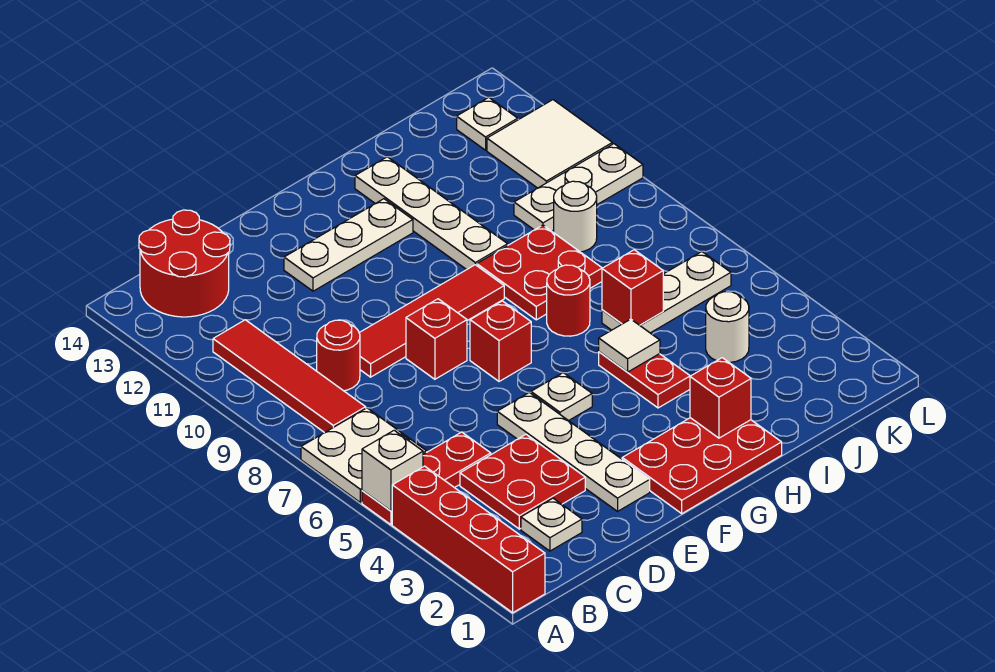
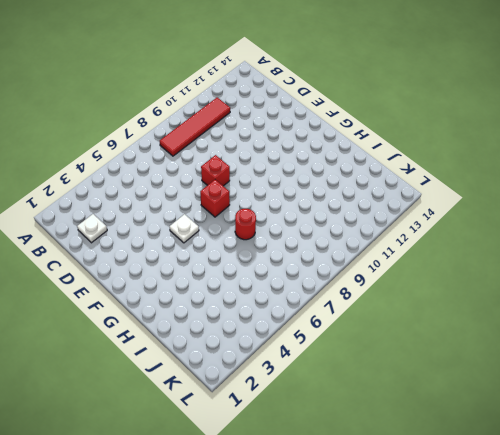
none -> red brick A1:A4 level 1
none -> red plate A5:C5 level 1
none -> white plate A6:B7 level 1

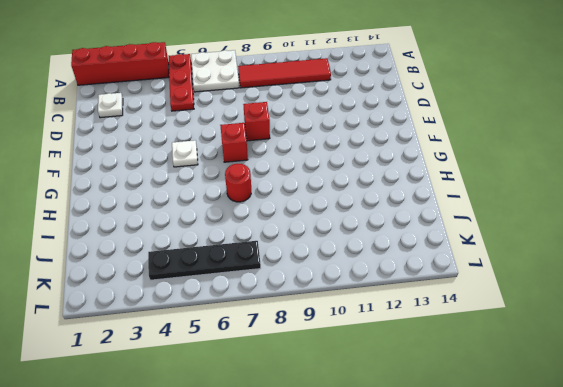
black plate K4:K7 level 1 -> white plate I6:K6 level 1
none -> red round brick B13:C14 level 1
none -> red plate C3:D4 level 1
none -> red round brick C9 level 1

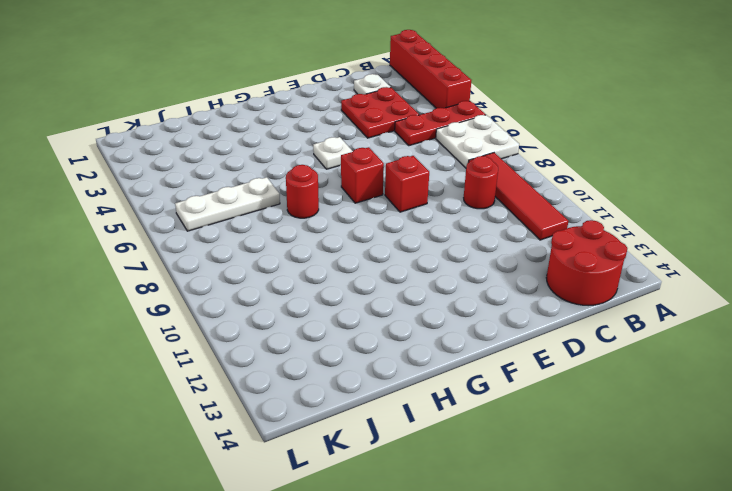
none -> red tile D9:G9 level 1
none -> white plate E2:E5 level 1
none -> white plate E12:G12 level 1

